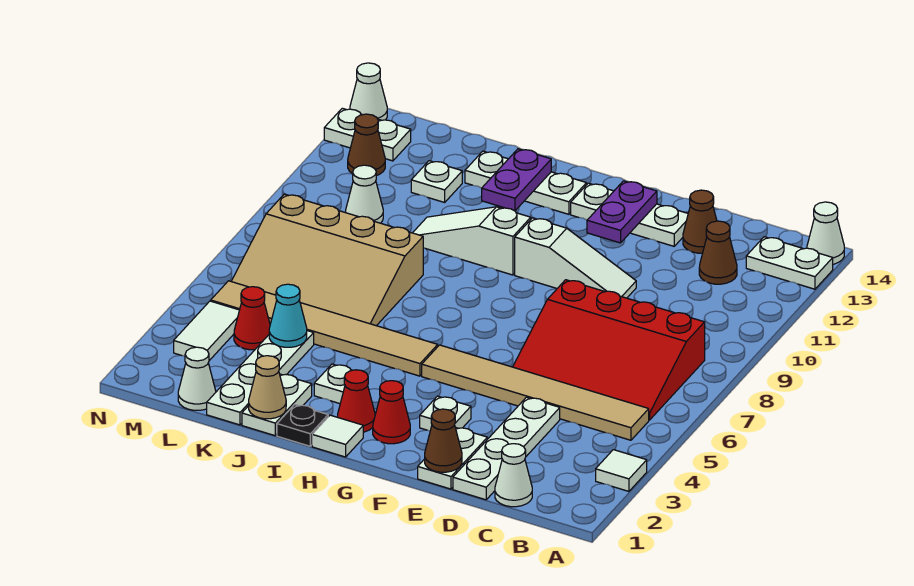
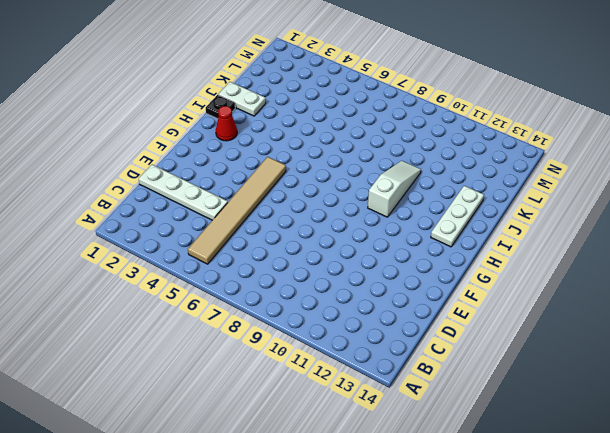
none -> white tile A3 level 1
none -> white plate A13:B13 level 1
none -> white cone A14 level 1
none -> red slope B6:E8 level 1 top 8

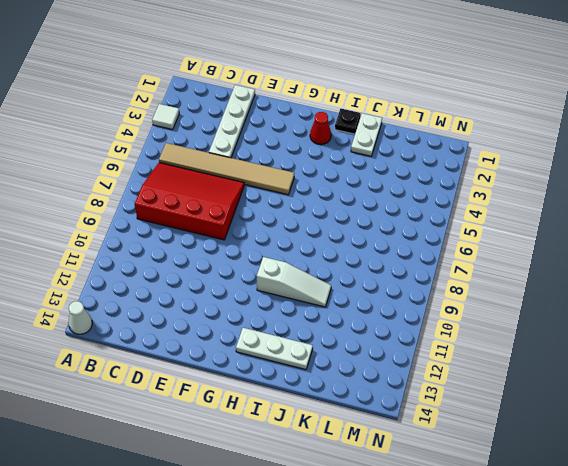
none -> white plate A13:B13 level 1
none -> white cone C1 level 1
none -> brown cone C12 level 1
none -> brown cone D13 level 1

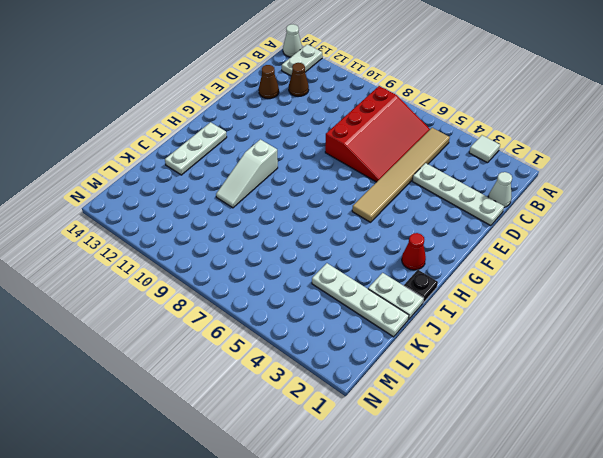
none -> white plate E1:E2 level 1
none -> white slope E10:G10 level 1 top G
none -> white plate E13:G13 level 1
none -> white plate F3 level 1

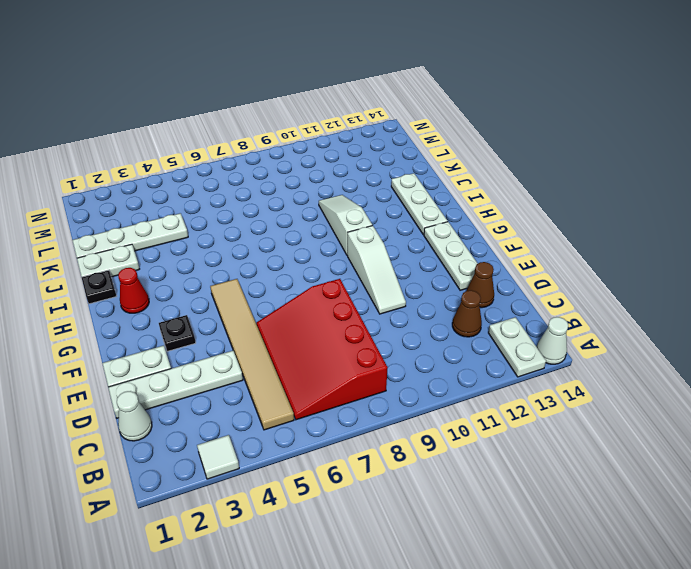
black plate F3 level 1 -> white plate F3 level 1
none -> red cone G2 level 1
none -> white tile H1 level 1
none -> tan tile H5:M5 level 1
none -> white plate I3 level 1

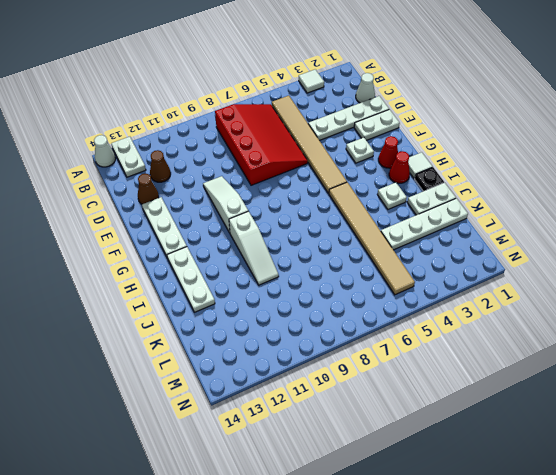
none -> tan slope J6:M8 level 1 top 8
none -> white plate K12 level 1
none -> white cone L1 level 1
none -> red cone L4 level 1

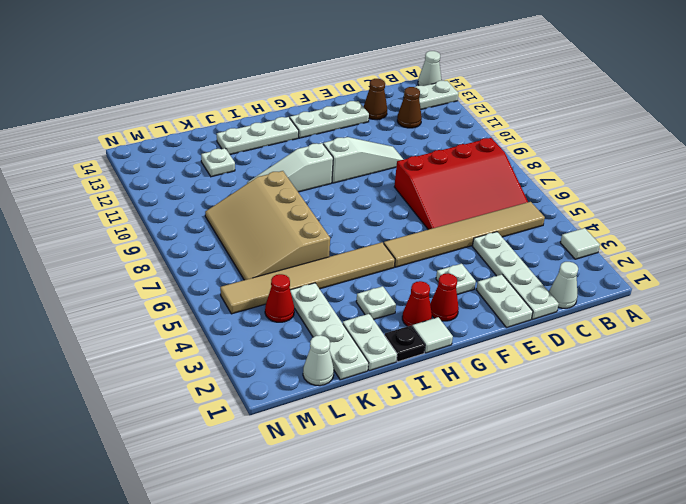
tan slope J6:L9 level 1 top J -> tan slope J6:M8 level 1 top 8
none -> white cone L10 level 1
none -> white tile M3:M4 level 1
none -> brown cone M12 level 1
none -> white plate M13:N13 level 1

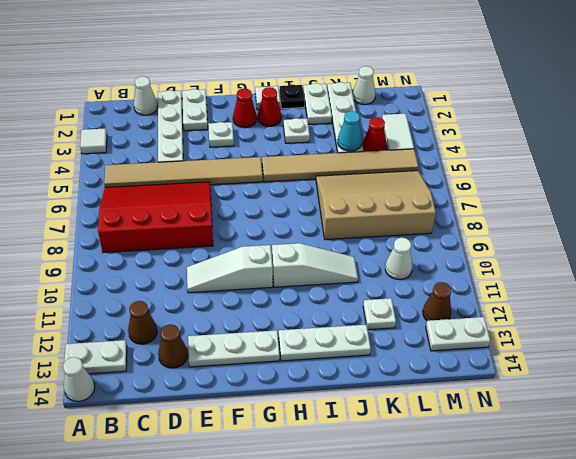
none -> white cone N14 level 1
none -> brown cone E1 level 2
none -> purple plate F12:F13 level 2
none -> purple plate I12:I13 level 2

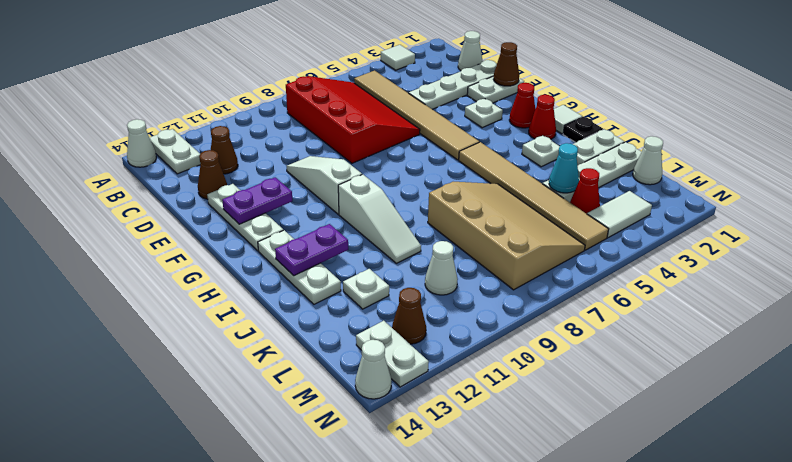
none -> tan cone J1 level 2

